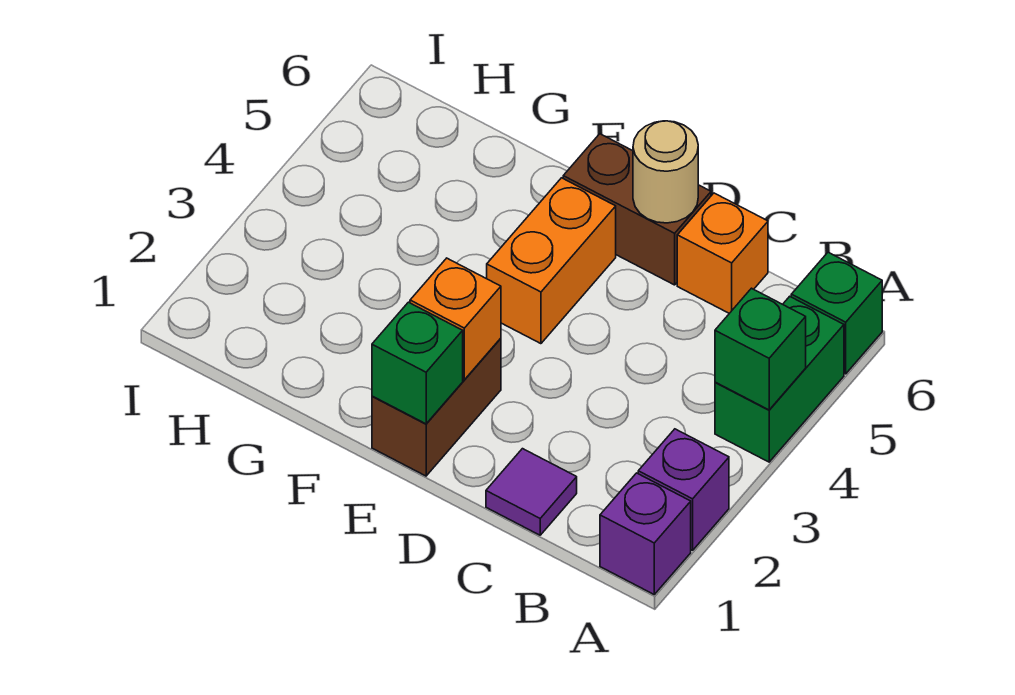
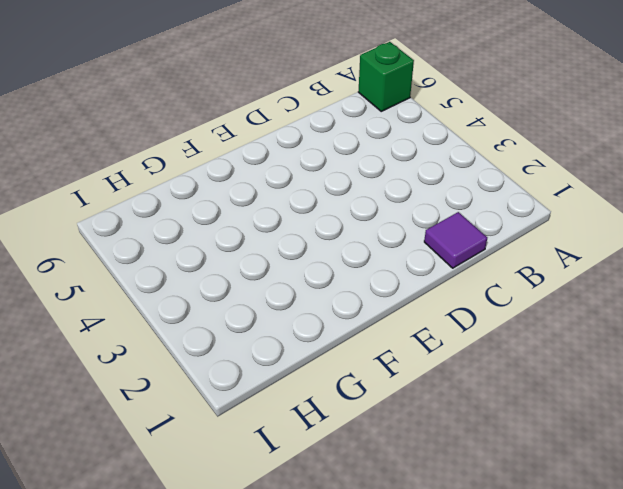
none -> purple brick A1 level 1
none -> purple brick A2 level 1
none -> green brick A4:A5 level 1

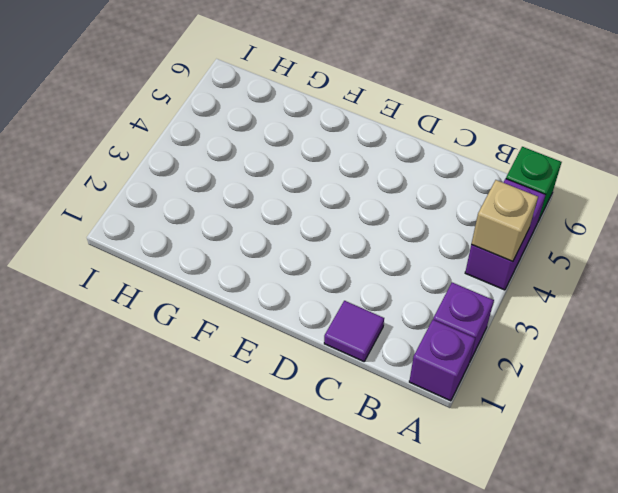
purple brick A4:A5 level 1 -> green brick A4:A5 level 1
tan brick A4 level 2 -> green brick A4 level 2
none -> orange brick C6 level 1
none -> brown brick D6:E6 level 1
none -> brown brick E1:E2 level 1

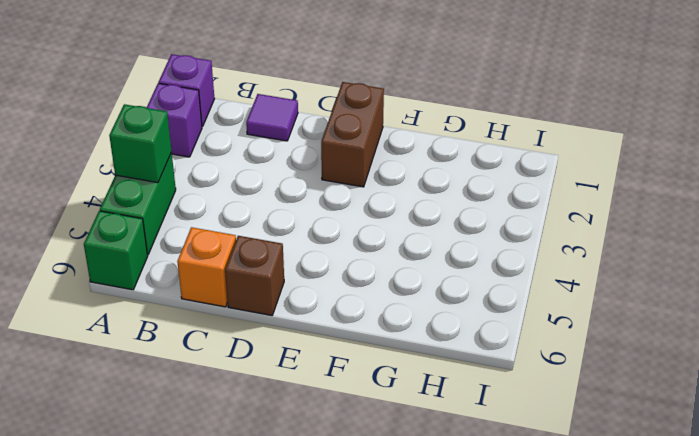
brown brick D6 level 1 -> brown brick D6:E6 level 1
none -> orange brick E4:E5 level 1
none -> tan round brick D6 level 2
none -> green brick E1 level 2

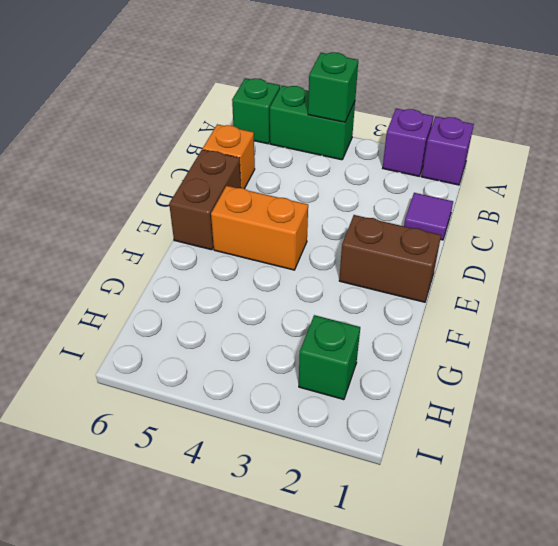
green brick H2 level 1 -> green brick E1 level 2
none -> tan round brick D6 level 2
none -> orange brick E2 level 2

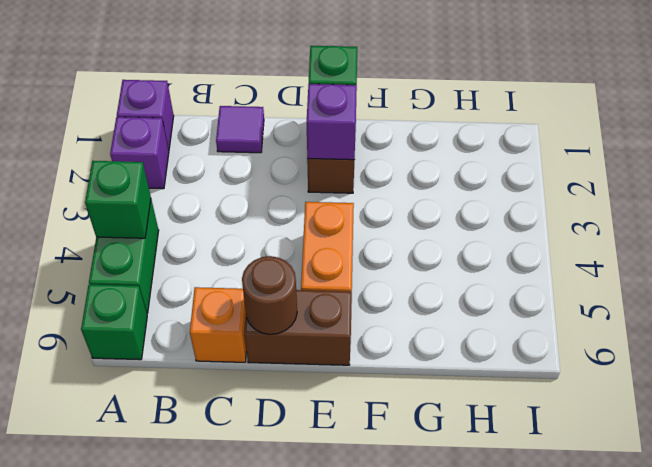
brown round brick D6 level 2 -> tan round brick D6 level 2
purple brick E2 level 2 -> orange brick E2 level 2

